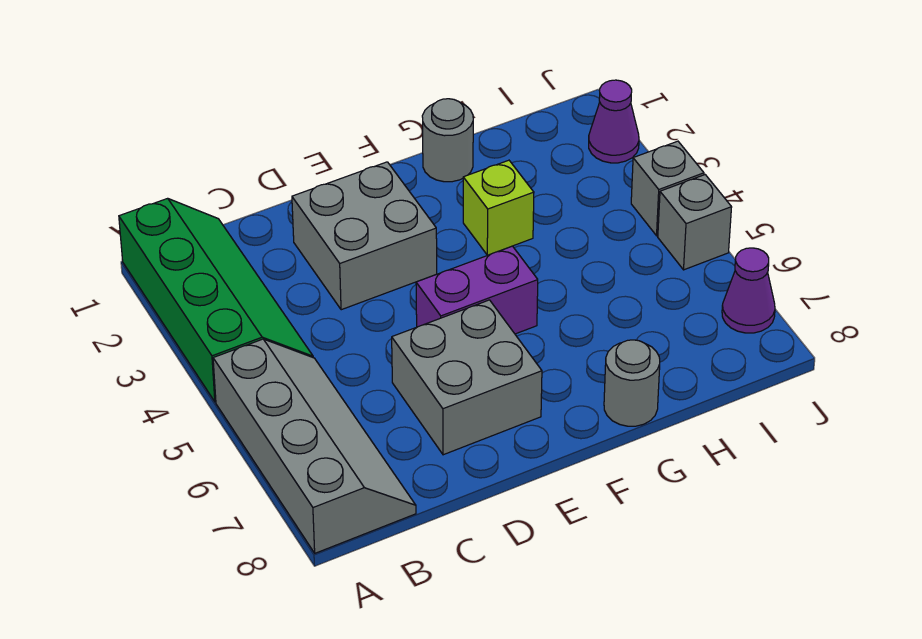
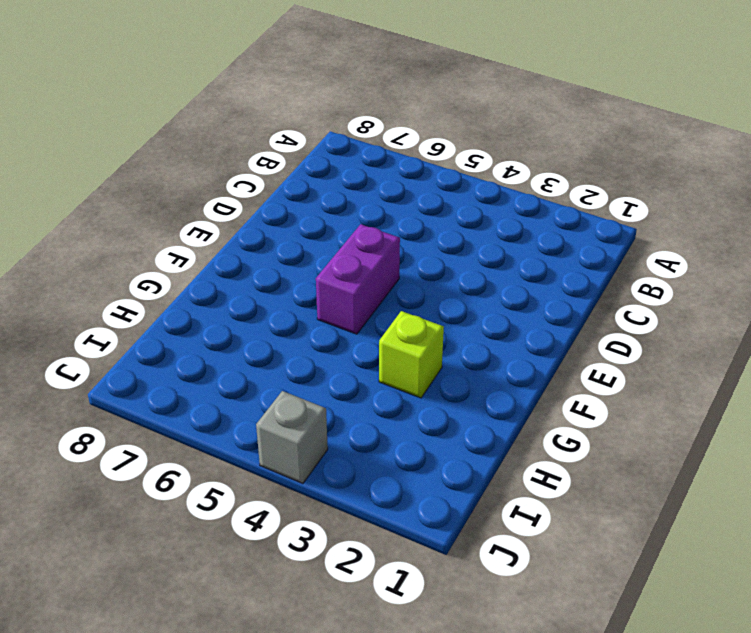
none -> green slope A1:B4 level 1 top A
none -> grey slope A5:B8 level 1 top A
none -> grey brick D2:E3 level 1

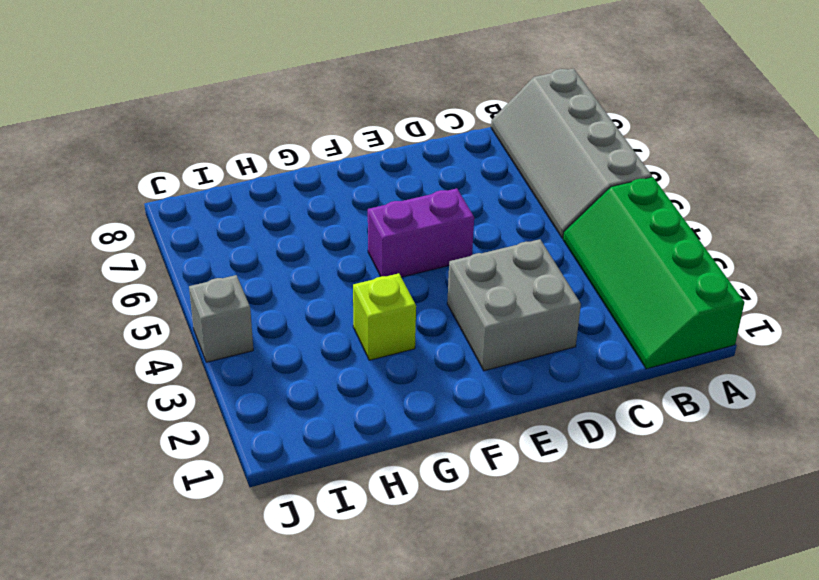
none -> grey brick D6:E7 level 1
none -> grey round brick G1 level 1
none -> grey round brick G8 level 1

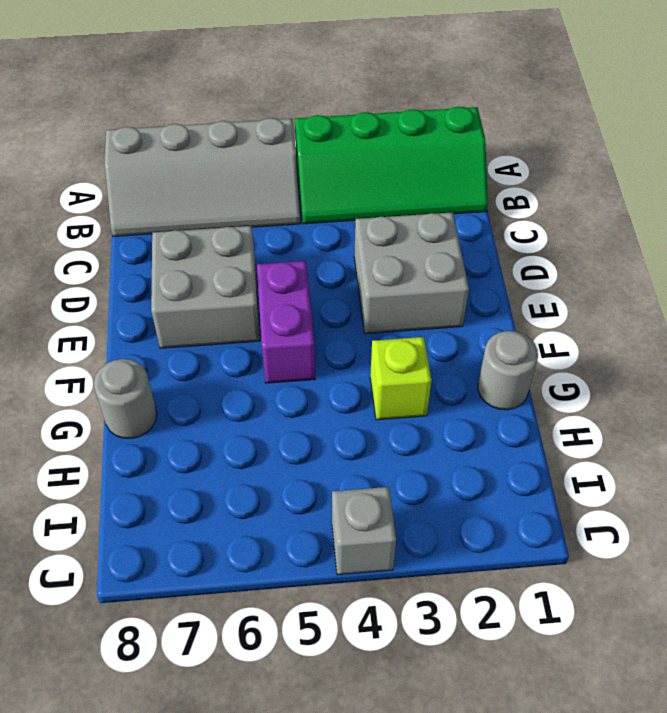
none -> purple cone J2 level 1
none -> grey brick J5 level 1
none -> purple cone J7 level 1

